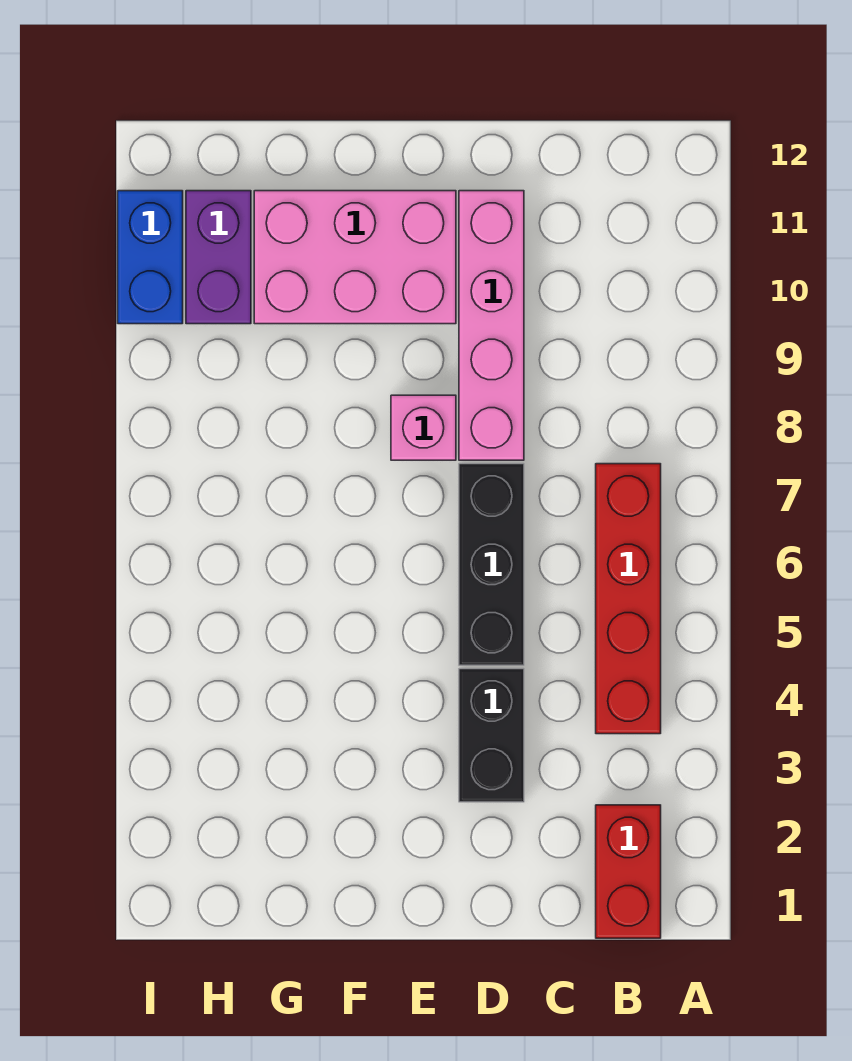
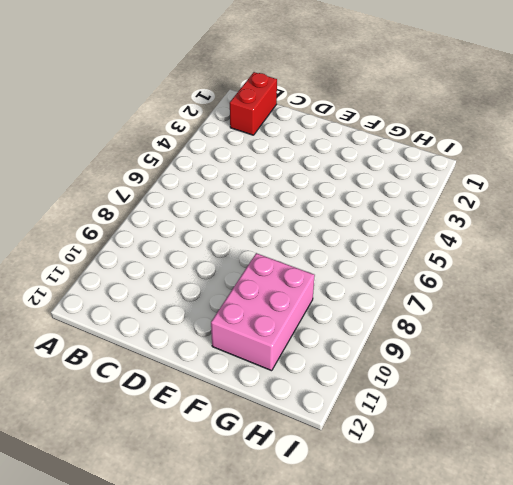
pink brick F9:G11 level 1 -> pink brick E10:G11 level 1
none -> red brick B4:B7 level 1
none -> black brick D3:D4 level 1

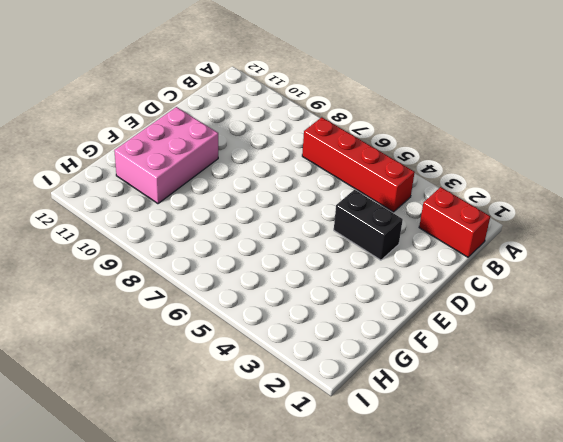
none -> black brick D5:D7 level 1
none -> pink brick D8:D11 level 1

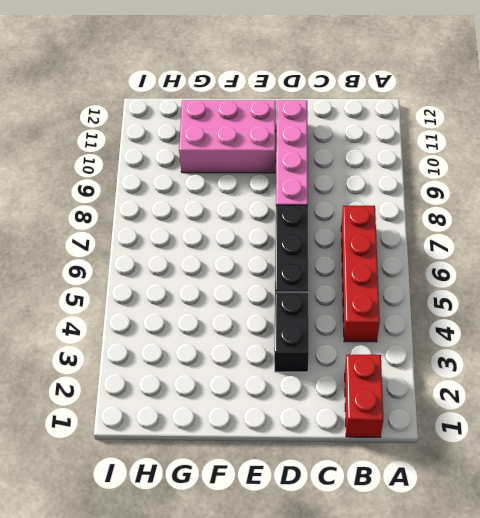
none -> pink brick E8 level 1
none -> purple brick H10:H11 level 1

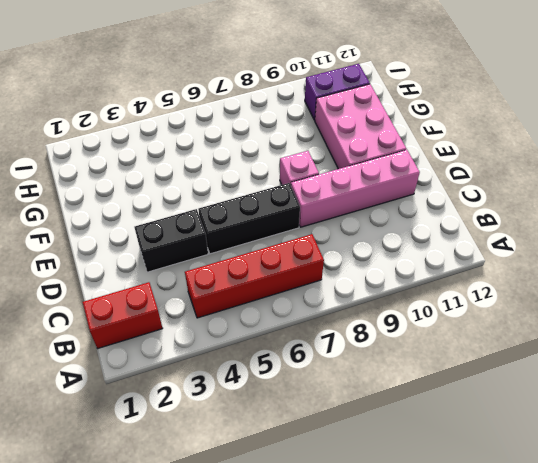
none -> blue brick I10:I11 level 1

